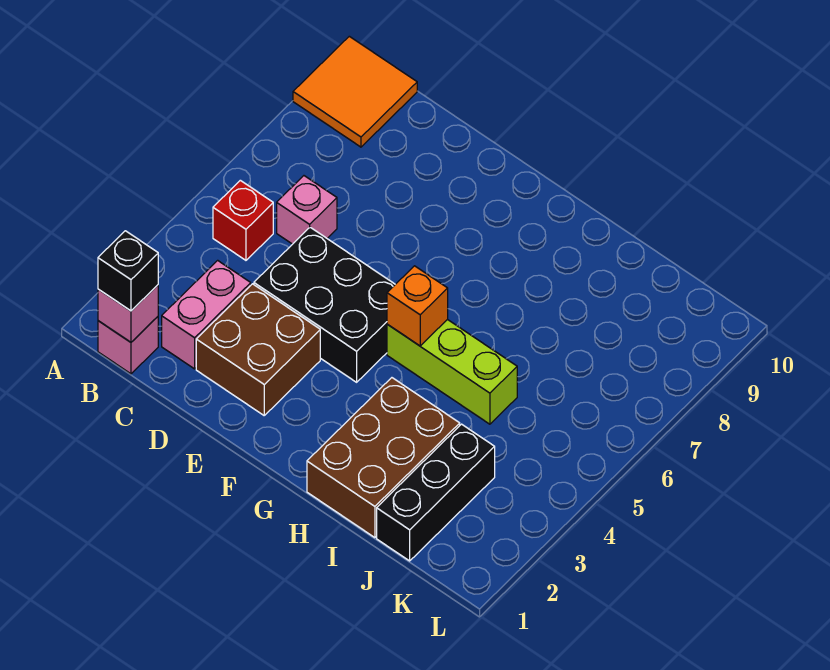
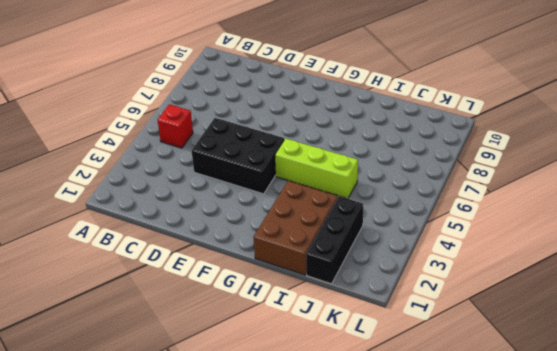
none -> orange tile A9:B10 level 1
none -> pink brick B1 level 1
none -> pink brick C2:C3 level 1

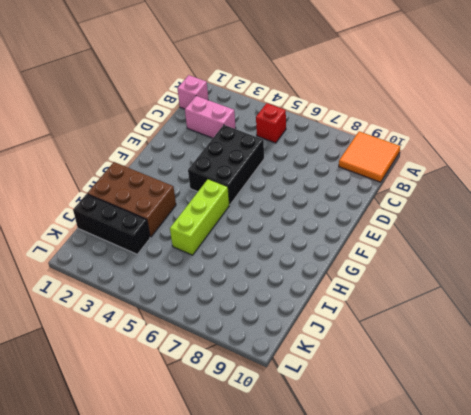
none -> pink brick C6 level 1
none -> brown brick D2:E3 level 1
none -> pink brick B1 level 2

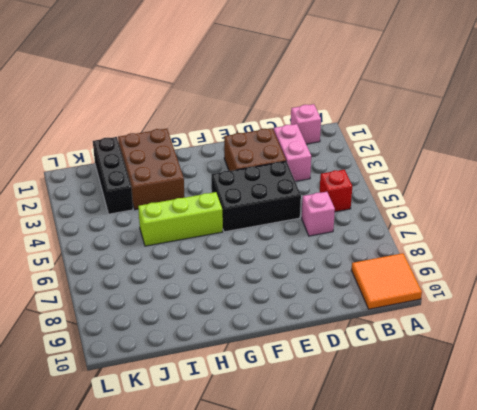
none -> pink brick B1 level 2
none -> orange brick G5 level 2
none -> black brick B1 level 3

